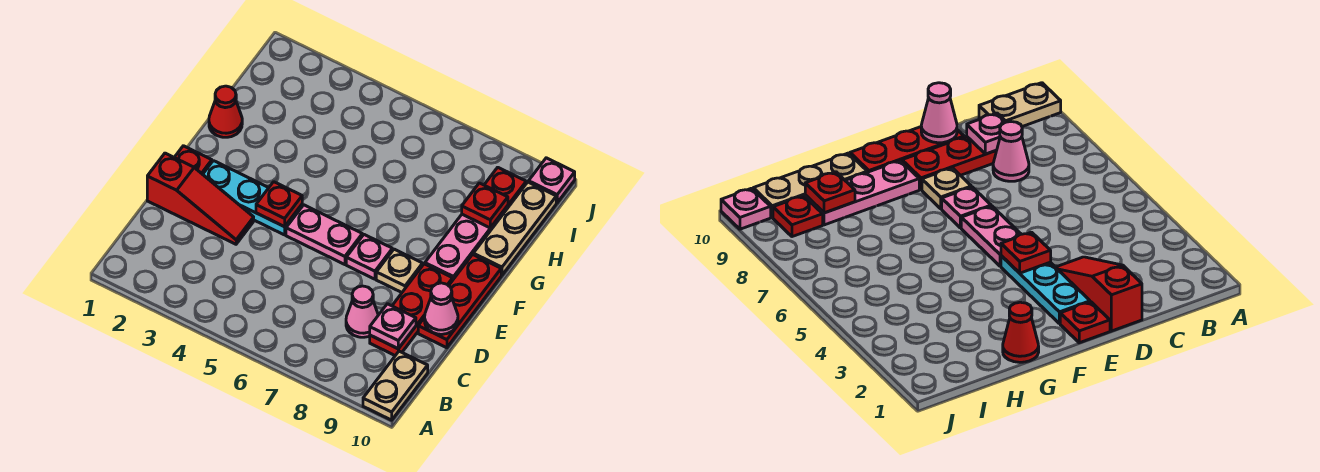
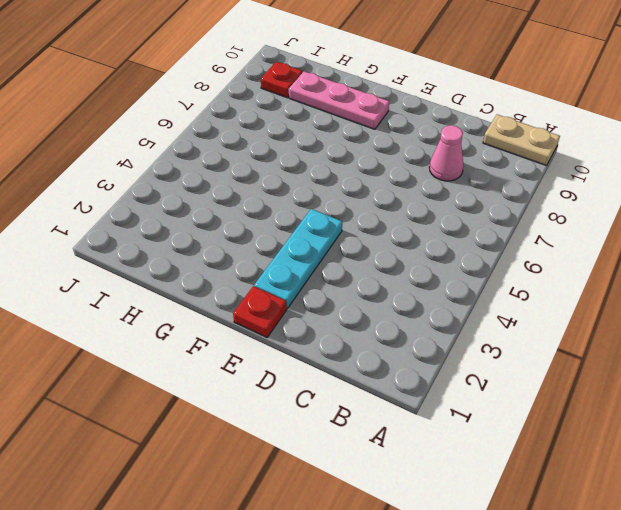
none -> red plate C9:E9 level 1
none -> red slope D1:D3 level 1 top 1
none -> red plate D10:F10 level 1

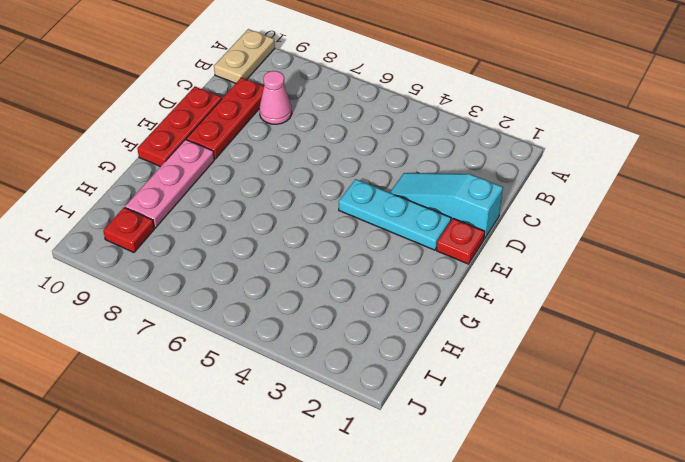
cyan slope D1:D3 level 1 top 1 -> red slope D1:D3 level 1 top 1
none -> pink plate E5:E6 level 1
none -> pink plate E7 level 1
none -> tan plate E8 level 1

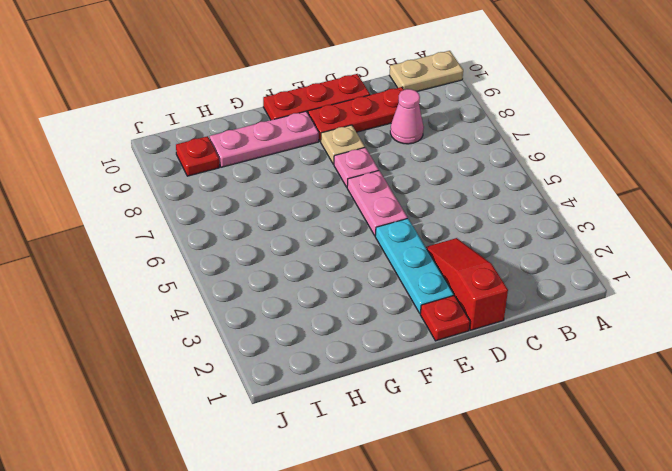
none -> red cone G1 level 1
none -> tan plate G10:I10 level 1
none -> pink plate J10 level 1

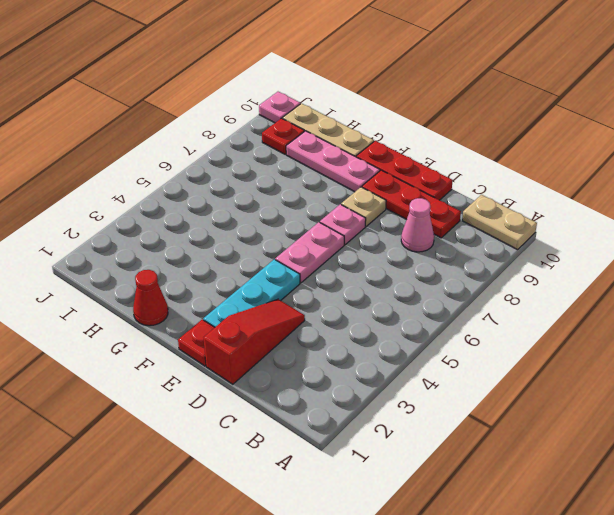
none -> pink plate C9 level 2
none -> pink cone D10 level 2
none -> red plate E4 level 2

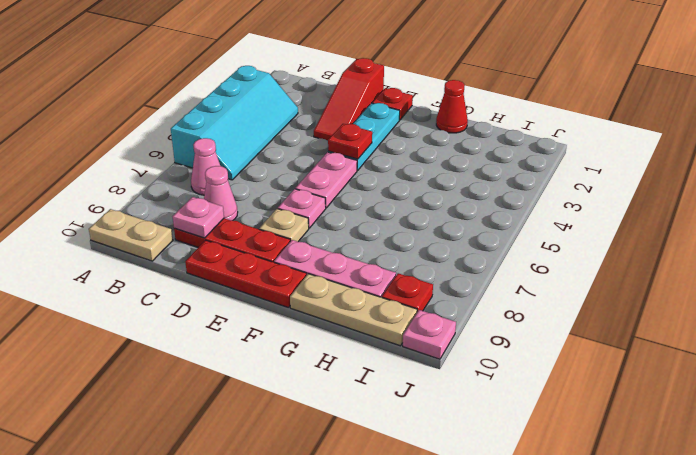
cyan slope A3:B6 level 1 top A -> none
pink cone B7 level 1 -> pink cone D10 level 2
none -> red plate H9 level 2

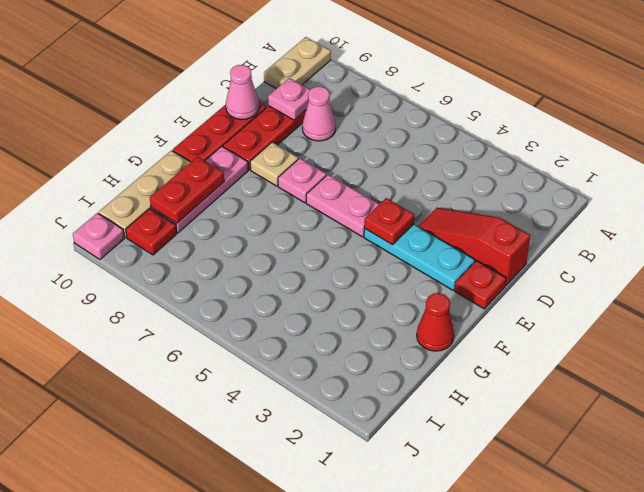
red plate G9:H9 level 2 -> red plate H9 level 2

